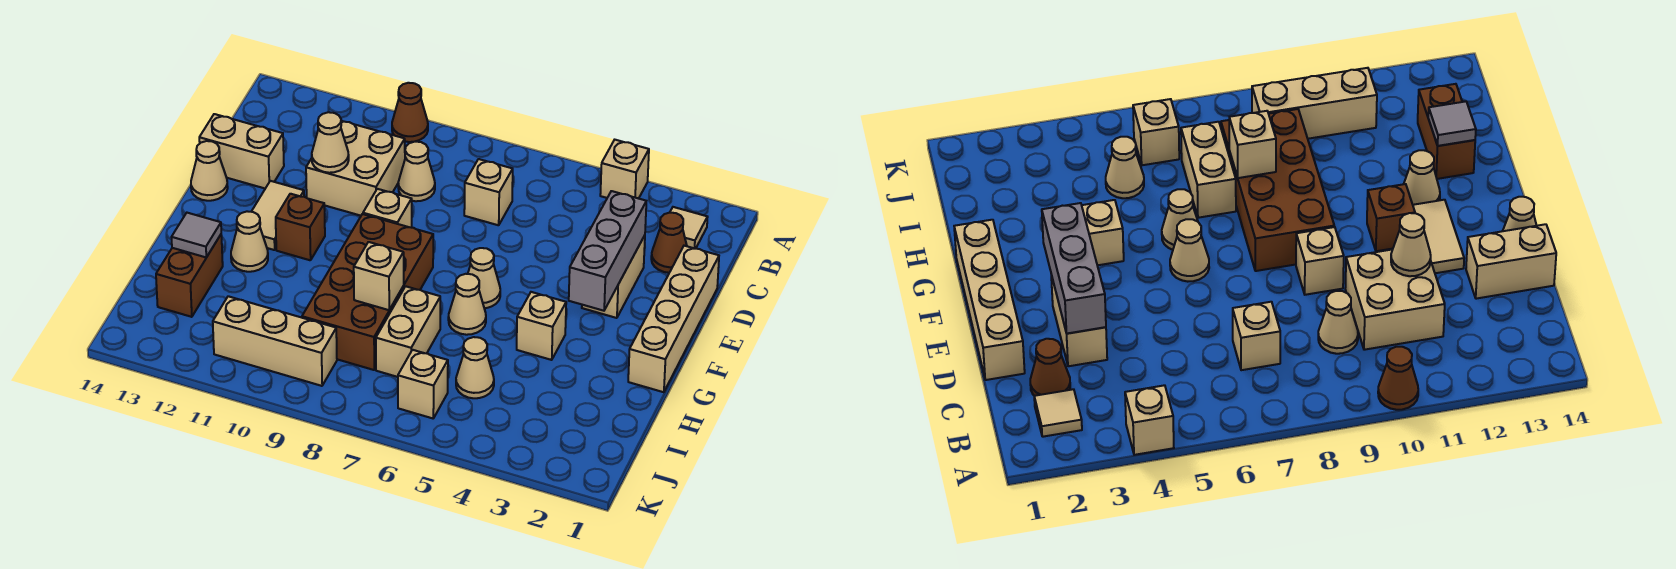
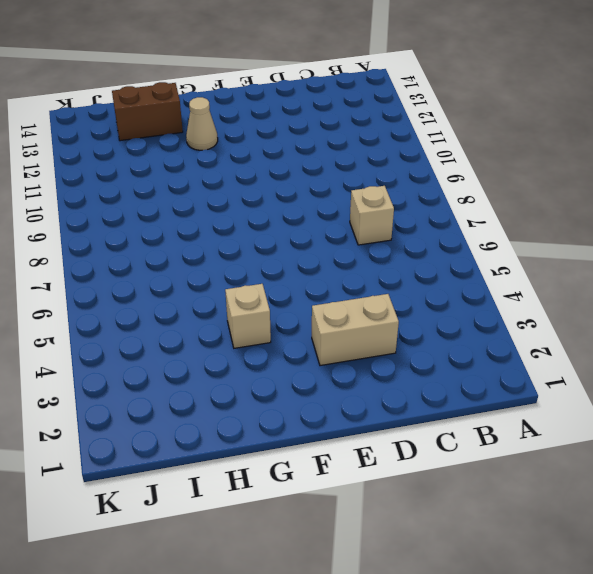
none -> tan brick A4 level 1
none -> brown cone A10 level 1
none -> tan tile B2 level 1

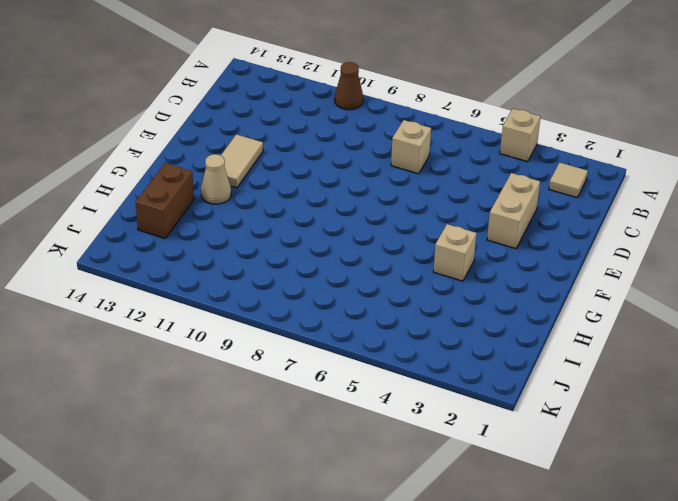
none -> brown cone C2 level 1
none -> tan cone C9 level 1
none -> tan brick C10:D11 level 1

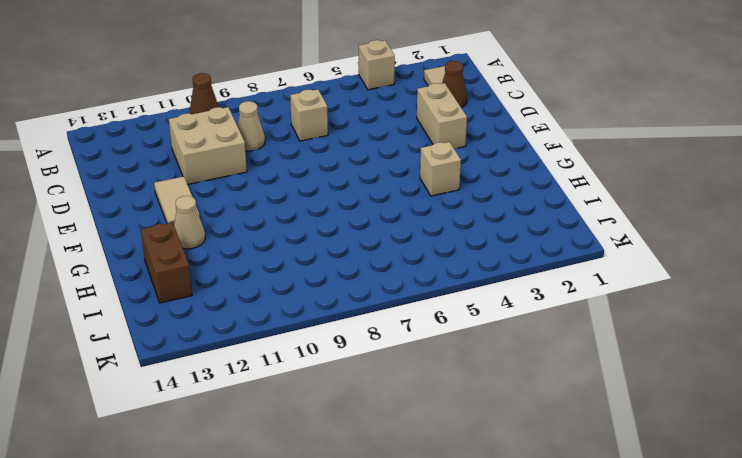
none -> tan brick D1:G1 level 1
none -> tan brick D13:D14 level 1
none -> tan brick E9 level 1

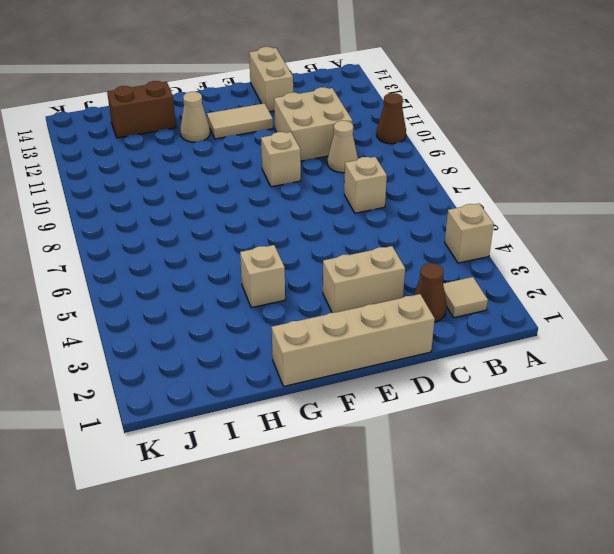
none -> tan cone E14 level 1
none -> tan cone F6 level 1
none -> brown brick F8:I9 level 1

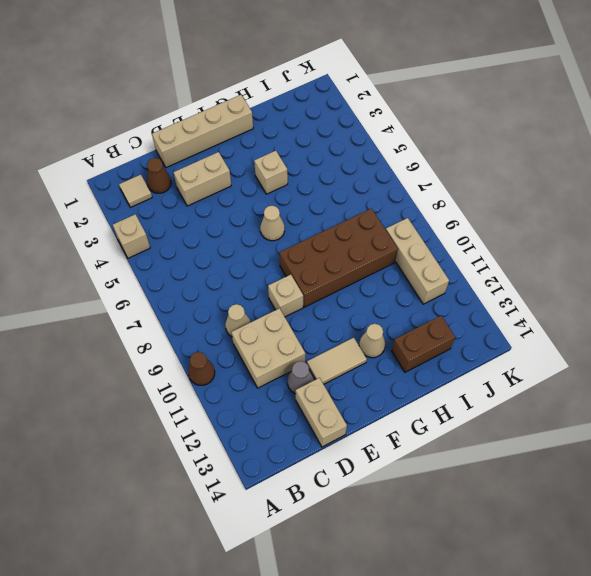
grey cone D12 level 1 -> none
none -> tan brick C7 level 1
none -> tan cone E14 level 1
none -> brown brick F11 level 1

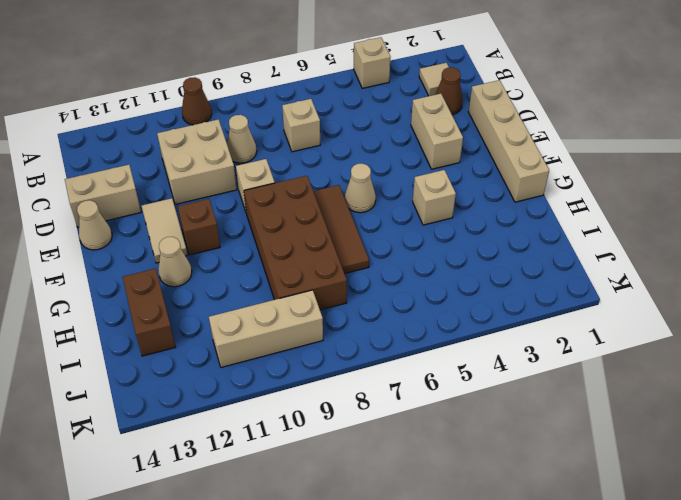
brown tile F7:H7 level 1 -> tan brick H7:I7 level 1
none -> tan cone G6 level 1
none -> tan cone I5 level 1
none -> tan brick J6 level 1

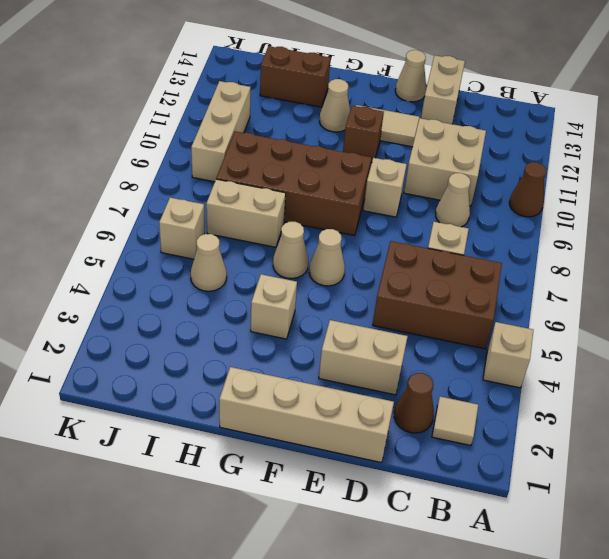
brown brick B5:D6 level 1 -> none
none -> grey brick D3:F3 level 2
none -> tan cone D11 level 2
none -> tan brick H8 level 2

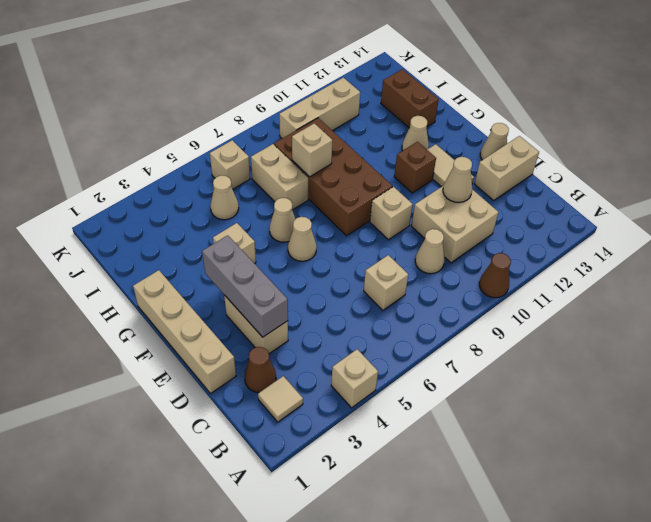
none -> grey tile H13 level 2

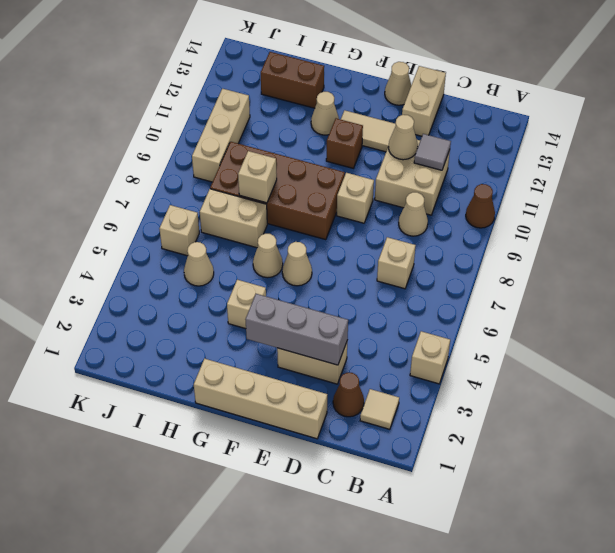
grey tile C11 level 2 -> grey tile H13 level 2

